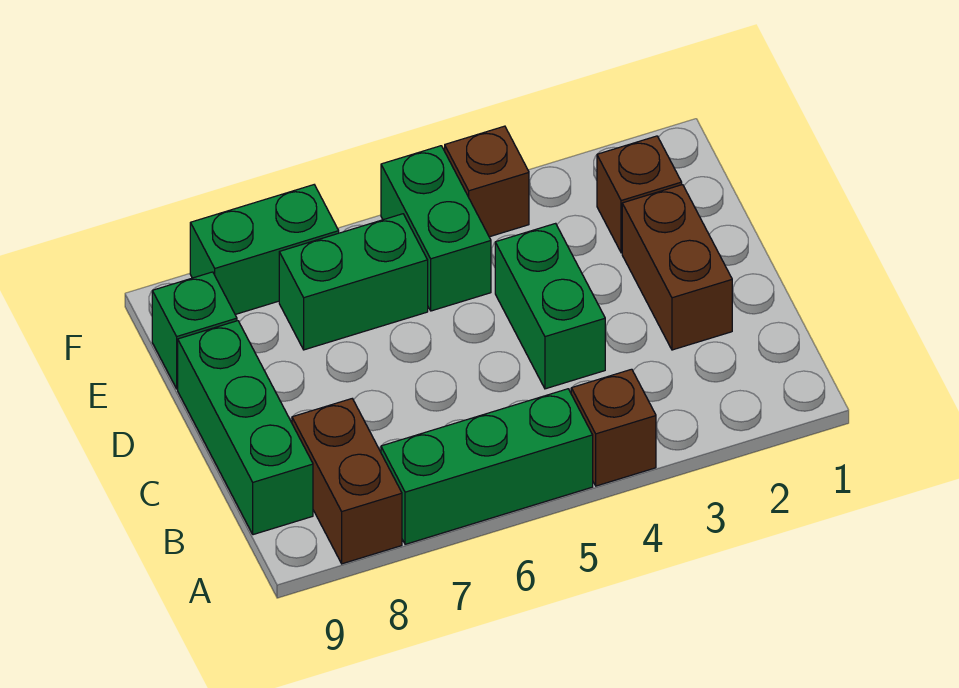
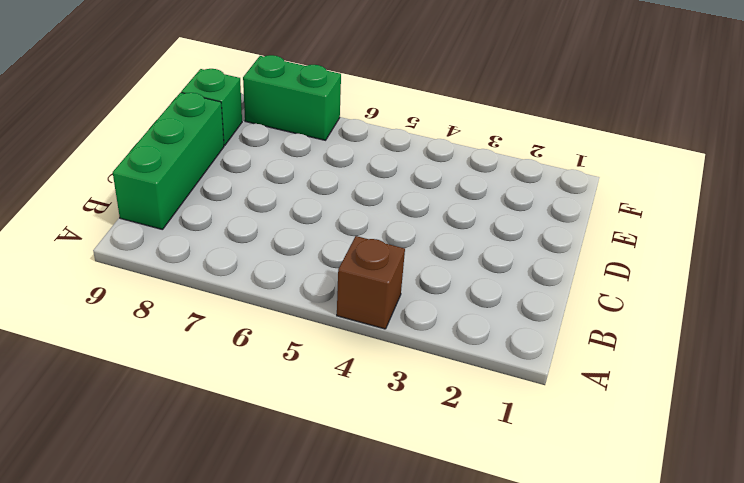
none -> green brick A5:A7 level 1
none -> brown brick A8:B8 level 1
none -> brown brick C2:D2 level 1

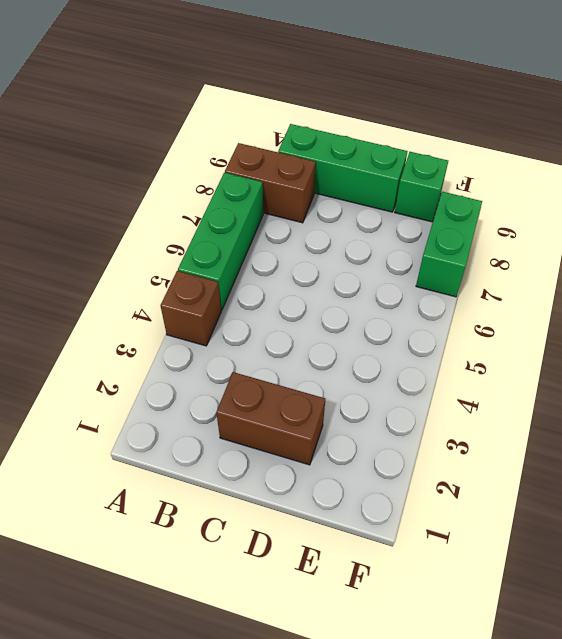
none -> green brick C4:D4 level 1
none -> brown brick E2 level 1
none -> green brick E5:F5 level 1

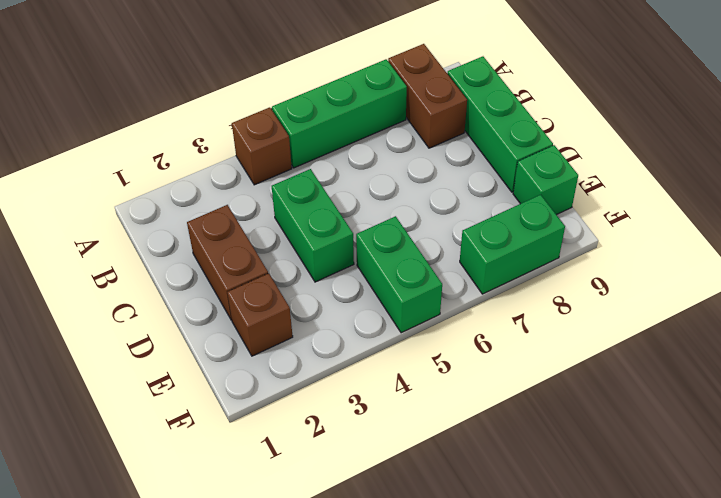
none -> green brick E6:E7 level 1
none -> brown brick F4 level 1

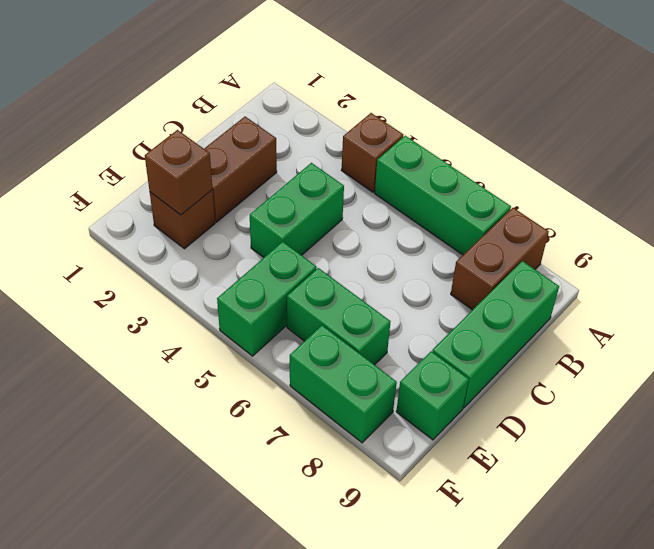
brown brick E2 level 2 -> brown brick F4 level 1

